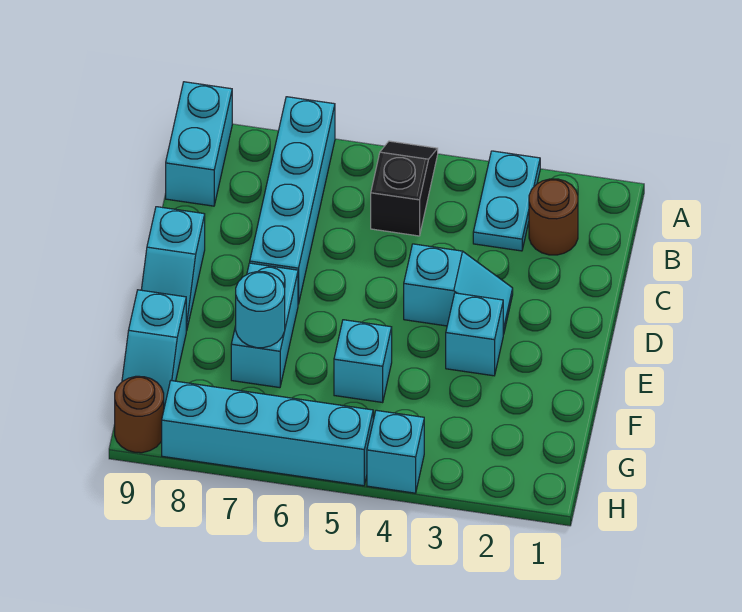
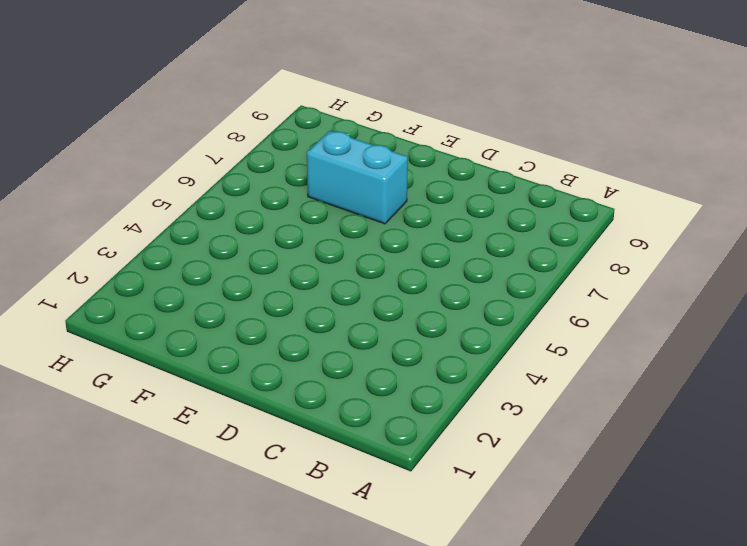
none -> cyan plate A3:B3 level 1
none -> black slope A5:B5 level 1 top B
none -> cyan brick A7:D7 level 1

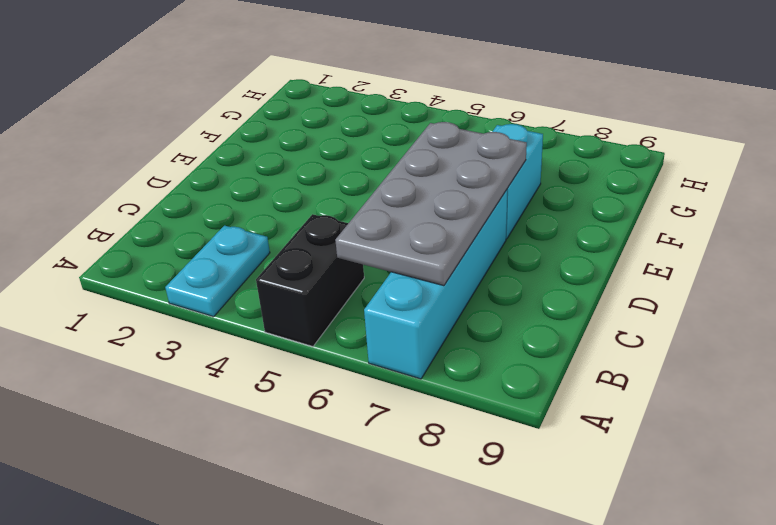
black brick A5:B5 level 1 -> black slope A5:B5 level 1 top B
grey plate B6:E7 level 2 -> none
none -> cyan brick A9:B9 level 1
none -> brown round brick B2 level 1
none -> cyan slope D3:D4 level 1 top 4

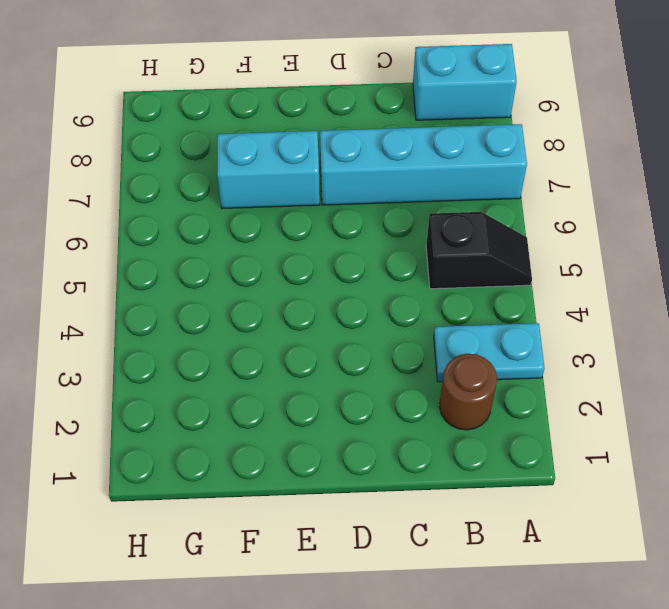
none -> cyan slope D3:D4 level 1 top 4
none -> cyan slope D9:E9 level 1 top D
none -> cyan brick E3 level 1

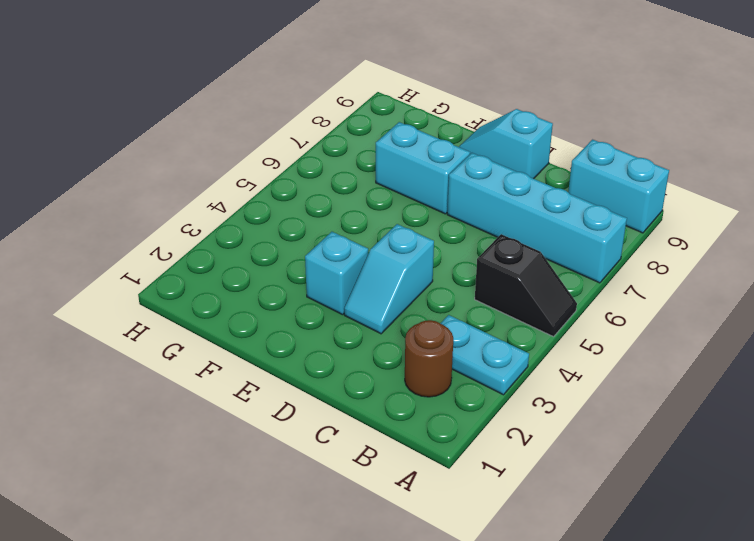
none -> cyan brick F5 level 1
none -> cyan slope F9:G9 level 1 top F
none -> cyan brick H4 level 1

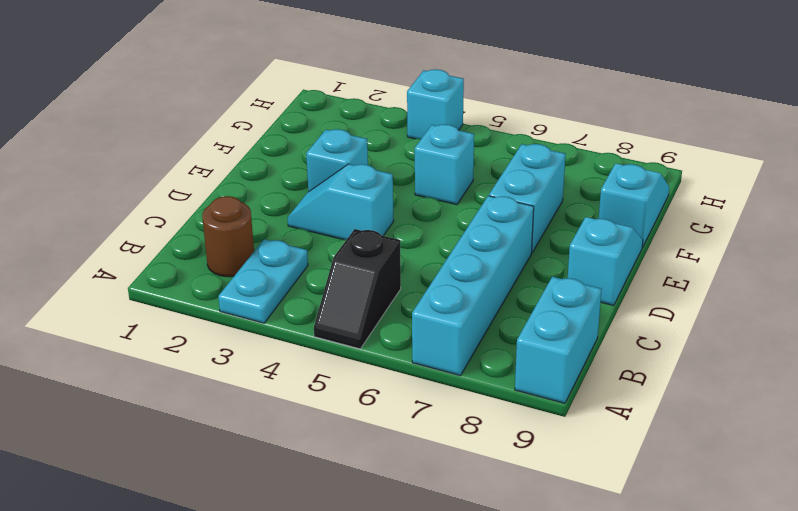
none -> cyan brick H5:H8 level 1
none -> brown round brick H9 level 1
none -> cyan round brick F7 level 2

